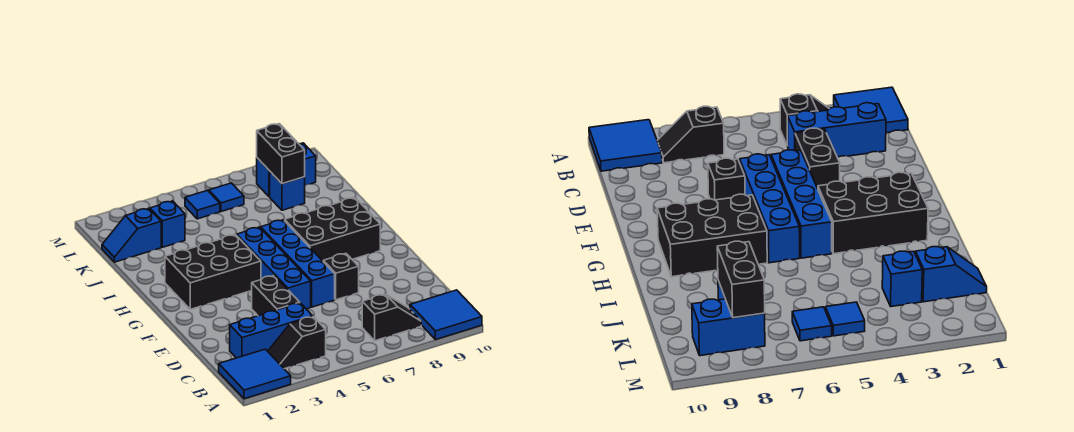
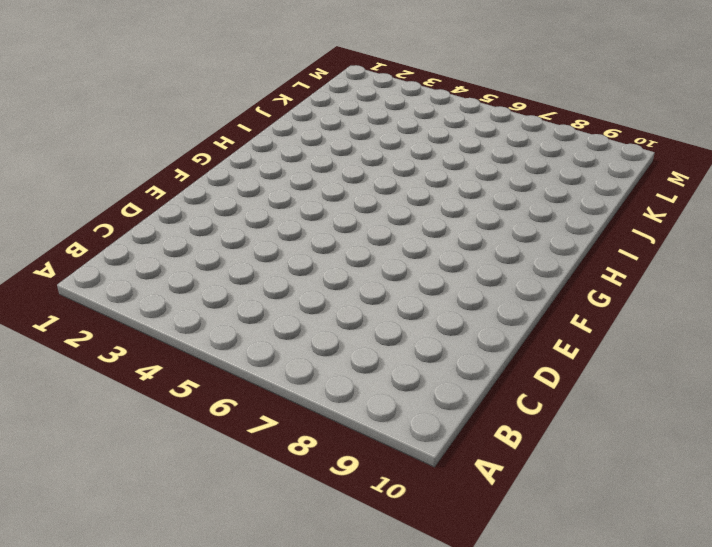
none -> blue tile A1:B2 level 1
none -> blue tile A9:B10 level 1
none -> black slope B3:B4 level 1 top 4

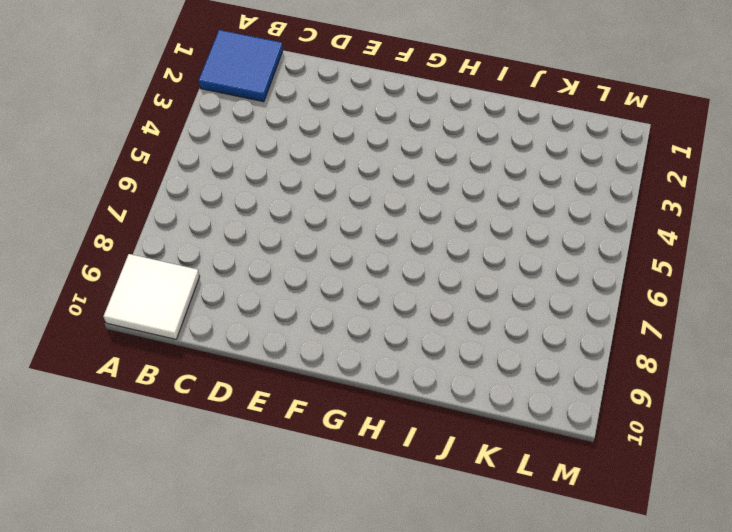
white tile A9:B10 level 1 -> blue tile A9:B10 level 1
none -> black slope B3:B4 level 1 top 4
none -> black slope B7:B8 level 1 top 7
none -> blue brick C2:C4 level 1

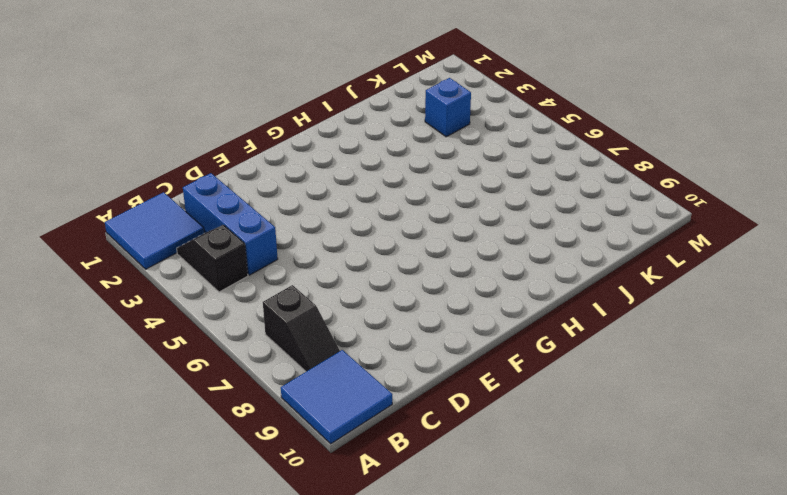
none -> black brick D4:E4 level 1
none -> blue brick E5:H5 level 1
none -> blue brick E6:H6 level 1

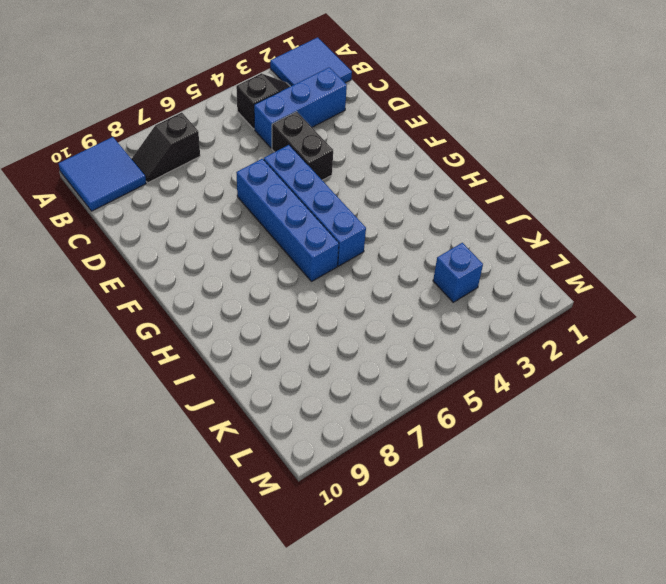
none -> black brick E7 level 1
none -> black brick G2:H4 level 1
none -> black brick G7:H9 level 1

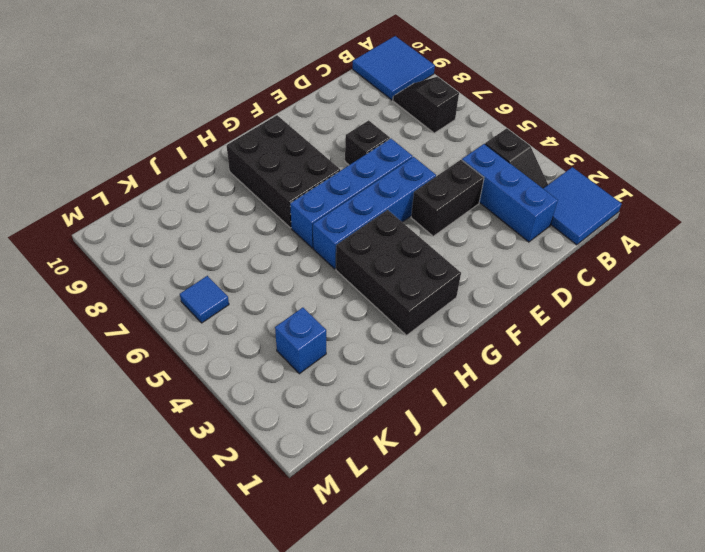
none -> blue slope K1:K2 level 1 top 2
none -> blue brick K8 level 1
none -> blue tile L5 level 1

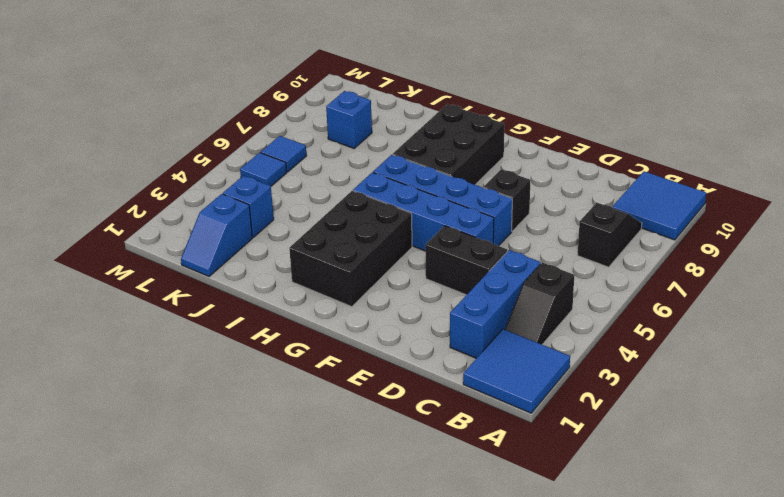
none -> blue brick L8:L9 level 1
none -> black brick K8:L8 level 2

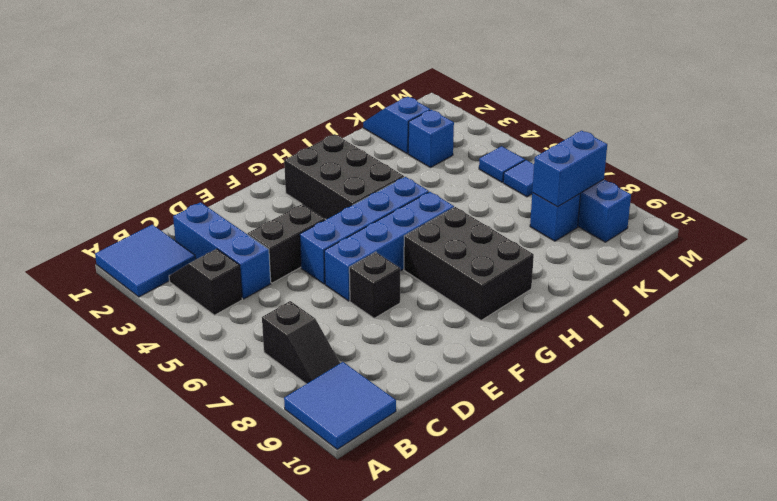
blue brick K8:L8 level 2 -> black brick K8:L8 level 2

